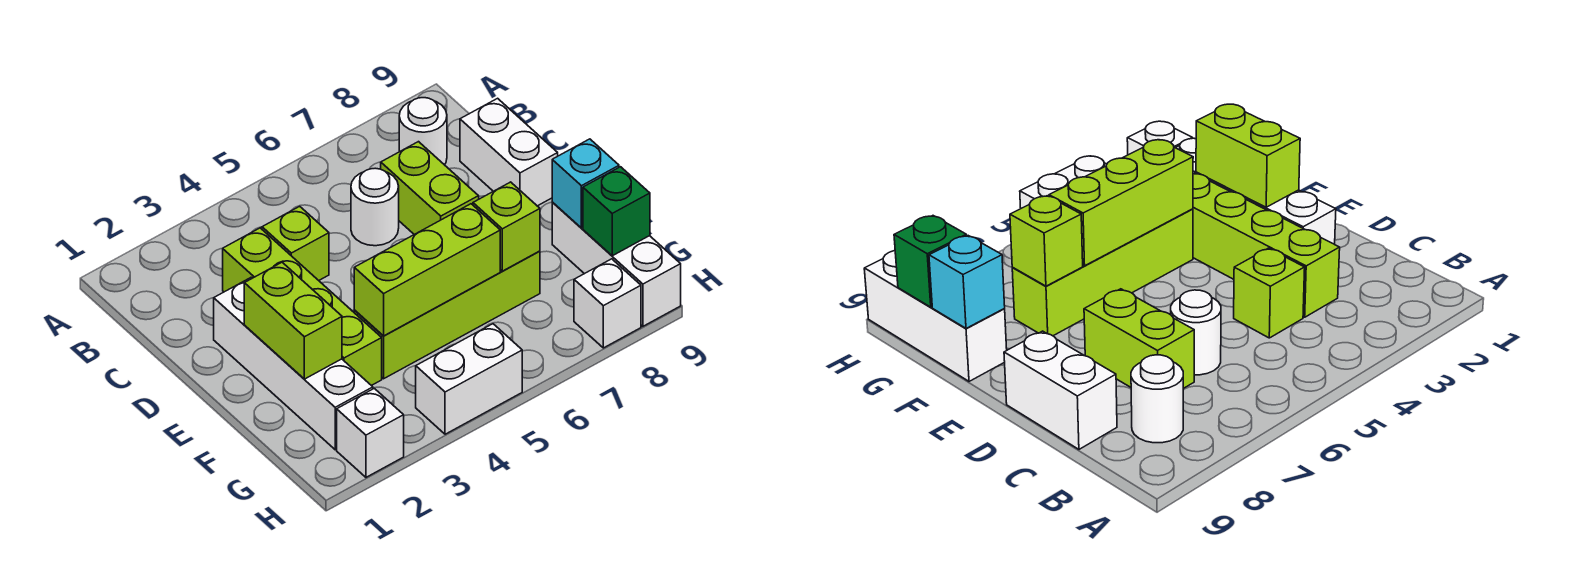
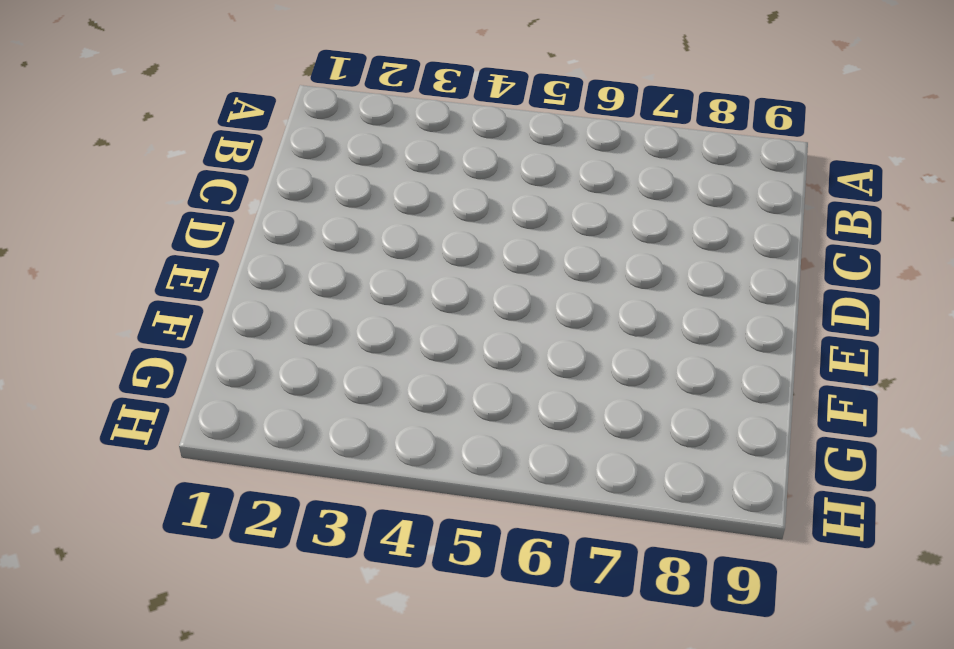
none -> white round brick B8 level 1
none -> lime brick C3:F3 level 1
none -> lime brick C4 level 1

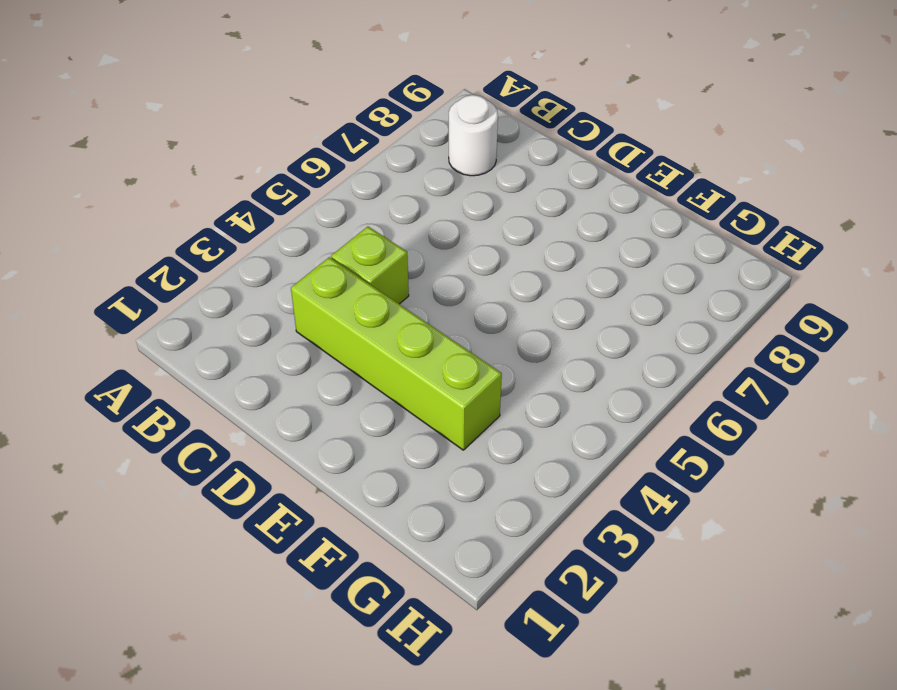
none -> white round brick C6 level 1
none -> lime brick C7:D7 level 1
none -> white brick C9:D9 level 1

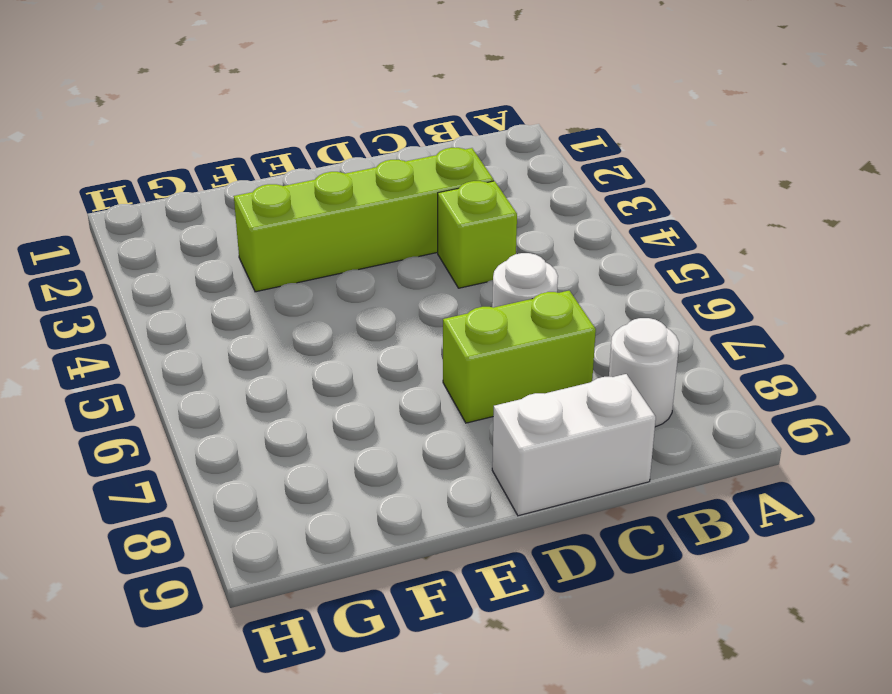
none -> white brick D2:G2 level 1
none -> lime brick F4:F7 level 1
none -> white brick F9:H9 level 1

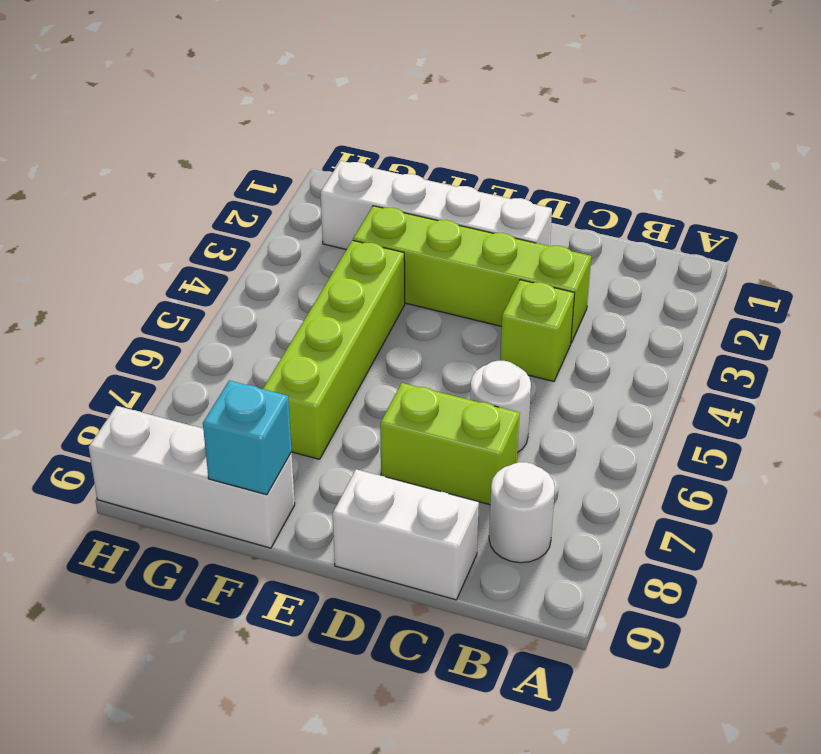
none -> white brick H2 level 1
none -> white brick H4:H5 level 1
none -> white brick H8 level 1

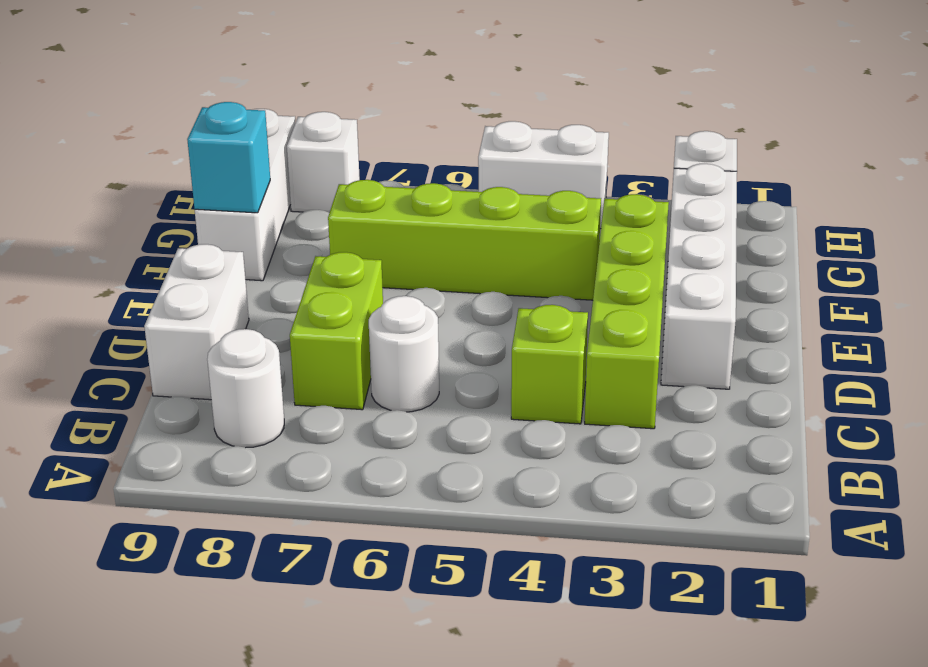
none -> lime brick E2:F2 level 2
none -> lime brick F4:F6 level 2
none -> lime brick F7 level 2

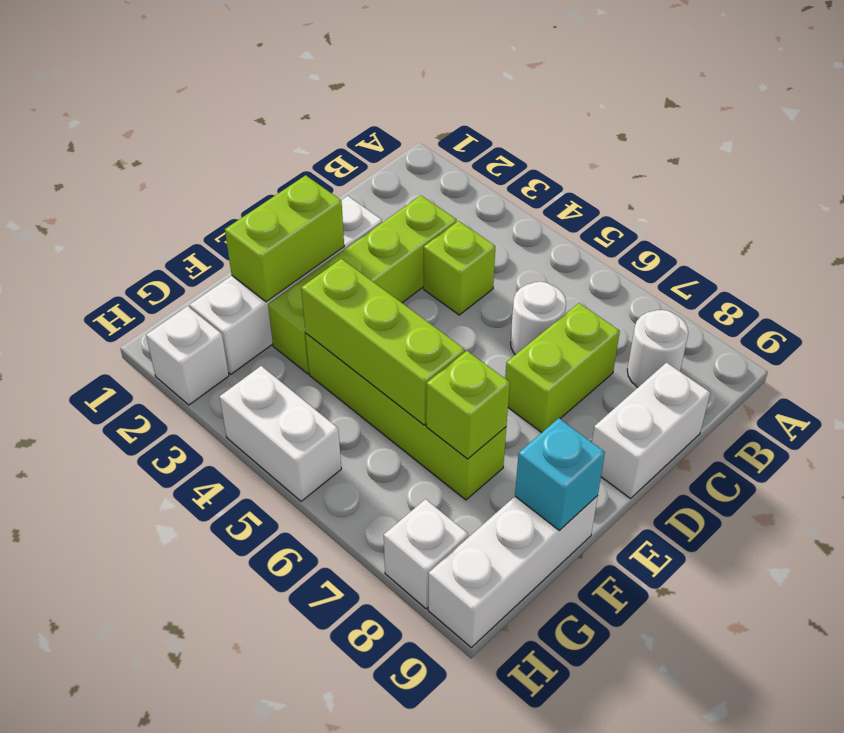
none -> green brick G9 level 2

